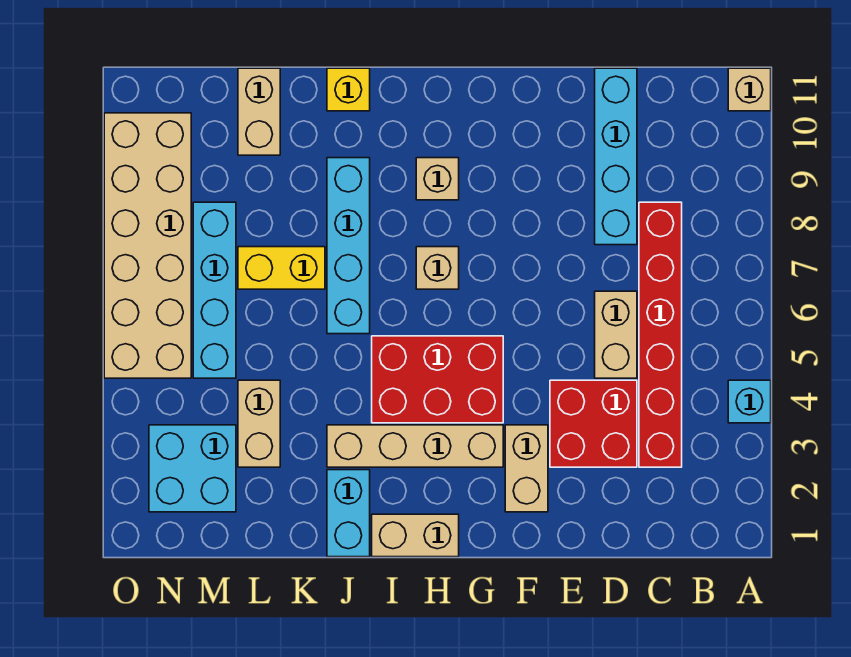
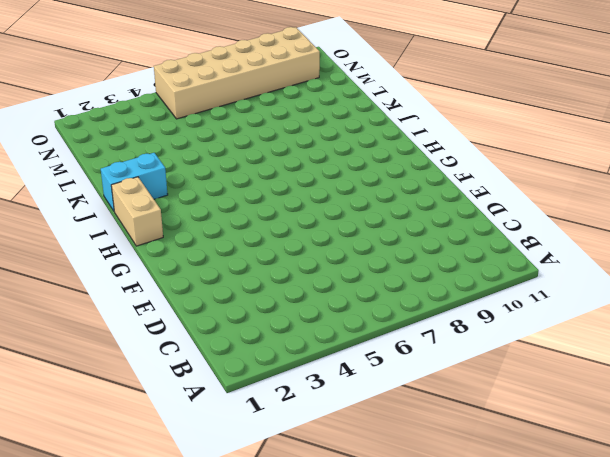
none -> cyan brick A4 level 1
none -> tan brick A11 level 1
none -> red brick C3:C8 level 1

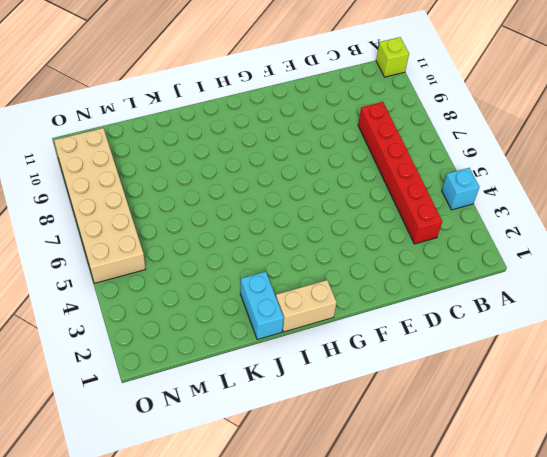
lime brick A11 level 1 -> tan brick A11 level 1
none -> red brick D3:E4 level 1
none -> tan brick D5:D6 level 1
none -> cyan brick D8:D11 level 1

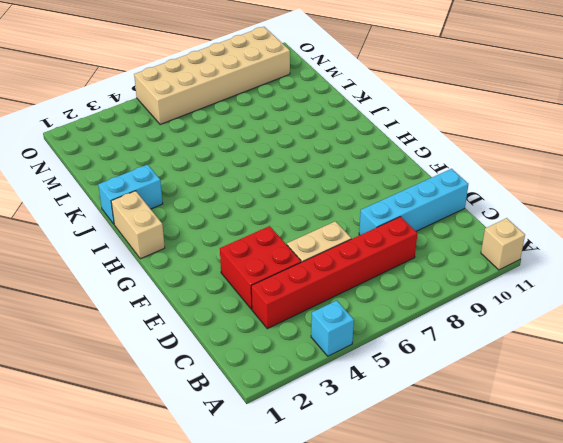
none -> tan brick F2:F3 level 1
none -> tan brick G3:J3 level 1
none -> red brick G4:I5 level 1

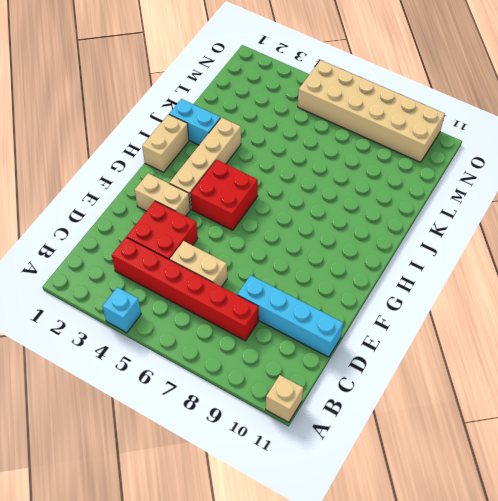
red brick G4:H5 level 1 -> red brick G4:I5 level 1
none -> tan brick H7 level 1
none -> tan brick H9 level 1
none -> cyan brick J6:J9 level 1

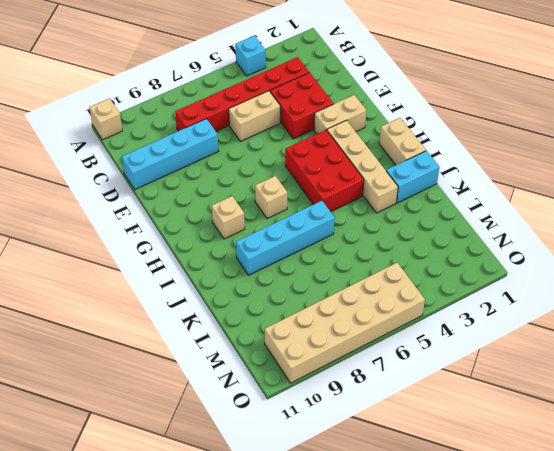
none -> yellow brick J11 level 1
none -> yellow brick K7:L7 level 1
none -> tan brick L3:L4 level 1

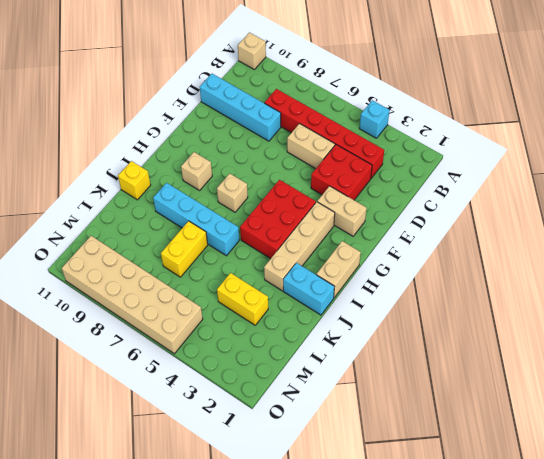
yellow brick L3:L4 level 1 -> tan brick L3:L4 level 1
none -> tan brick L10:L11 level 1
none -> cyan brick M2:N3 level 1
none -> cyan brick M5:M8 level 1

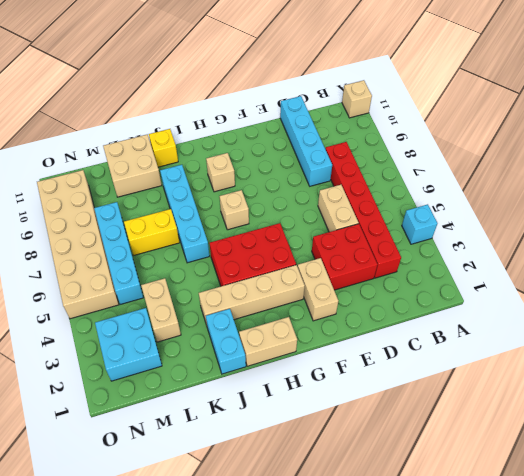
tan brick K10:L11 level 1 -> tan brick L10:L11 level 1

